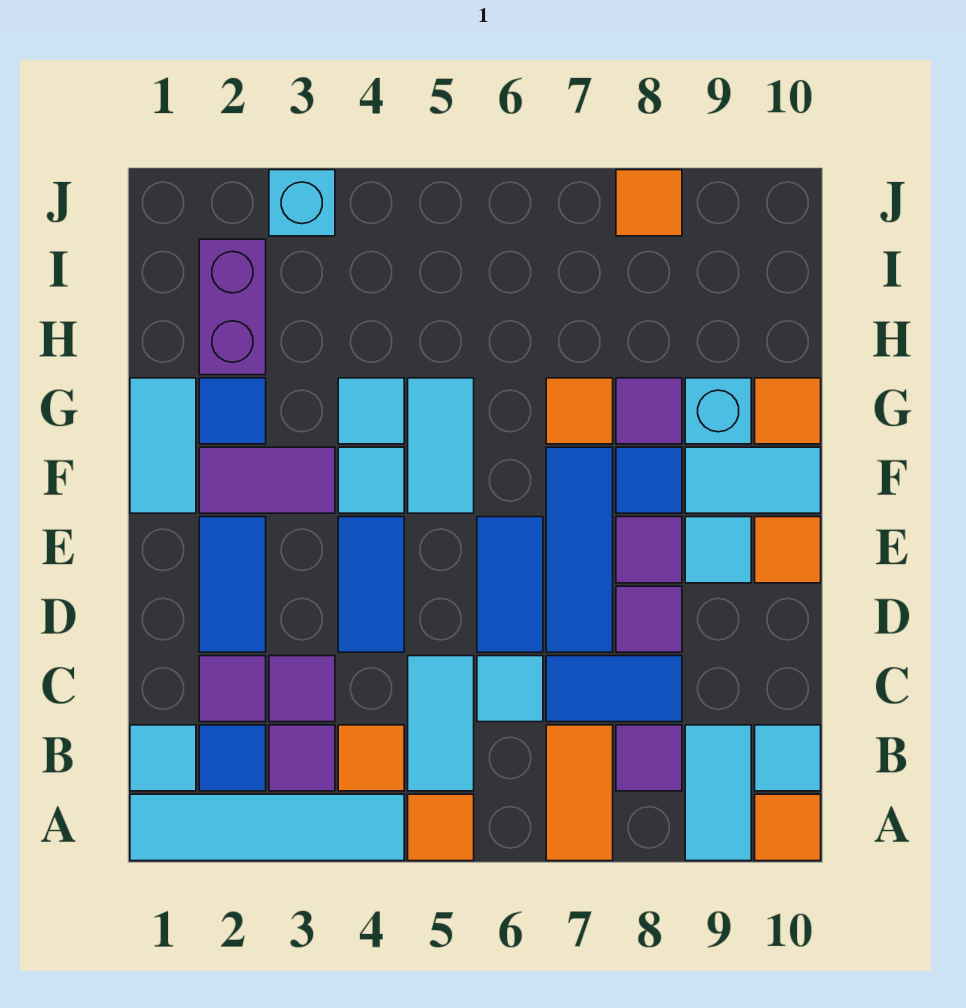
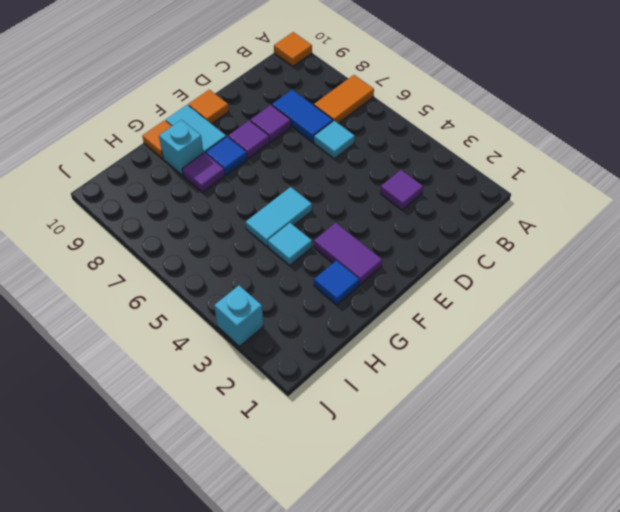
none -> cyan tile A1:A4 level 1
none -> orange tile A5 level 1
none -> cyan tile A9:B9 level 1
none -> cyan tile B1 level 1

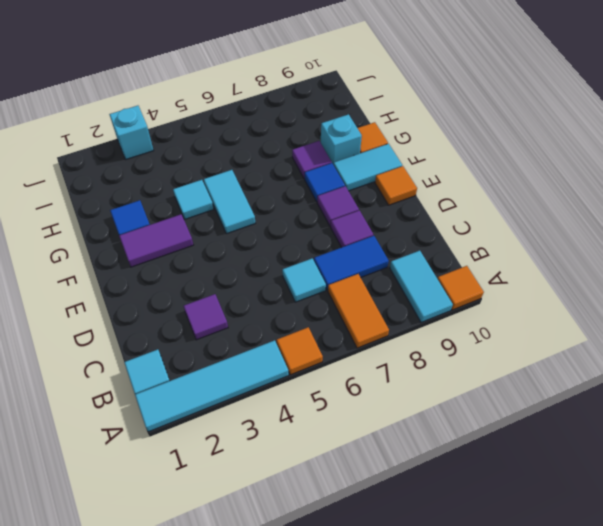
none -> blue tile B2 level 1
none -> purple tile B3 level 1
none -> orange tile B4 level 1
none -> cyan tile B5:C5 level 1

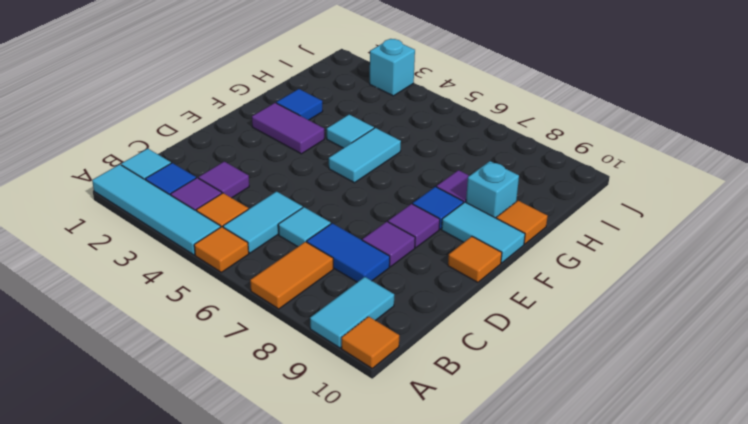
none -> purple tile B8 level 1
none -> cyan tile B10 level 1
none -> purple tile C2 level 1
none -> blue tile D2:E2 level 1

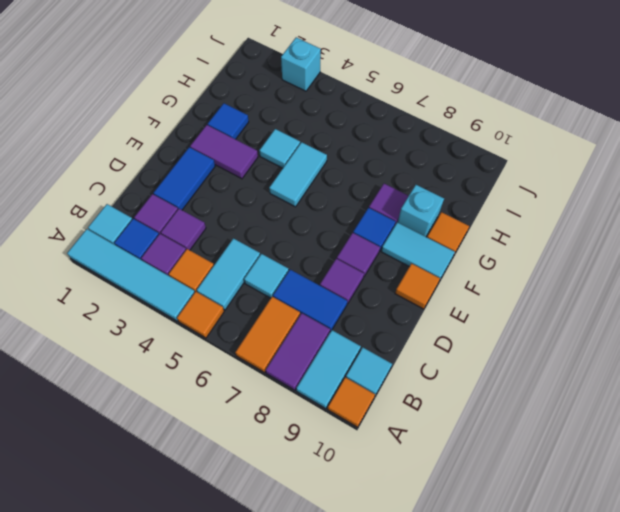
purple tile A8:B8 level 1 -> purple tile B8 level 1
none -> blue tile D4:E4 level 1
none -> blue tile D6:E6 level 1
none -> blue tile D7:F7 level 1
none -> cyan tile E9 level 1

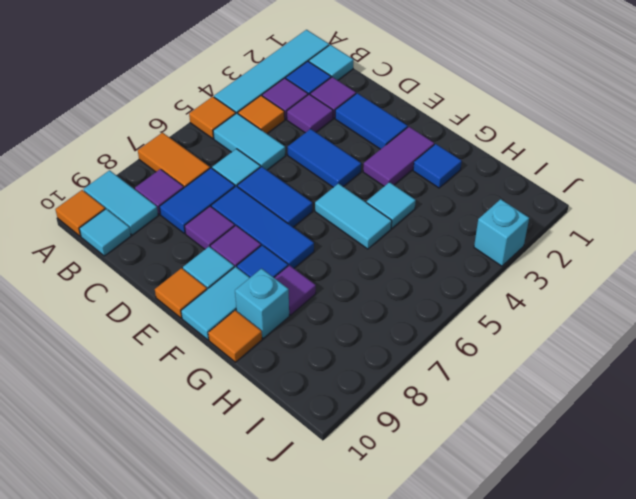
none -> cyan tile F1:G1 level 1
none -> cyan tile F4 level 1
none -> orange tile G7 level 1
none -> purple brick H2:I2 level 1

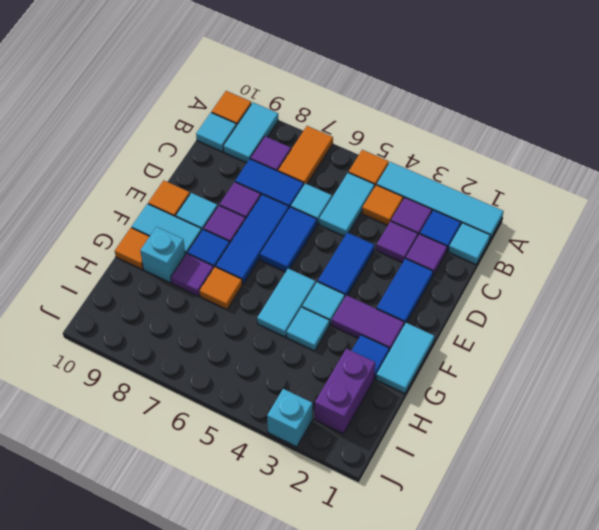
none -> orange tile J8 level 1

